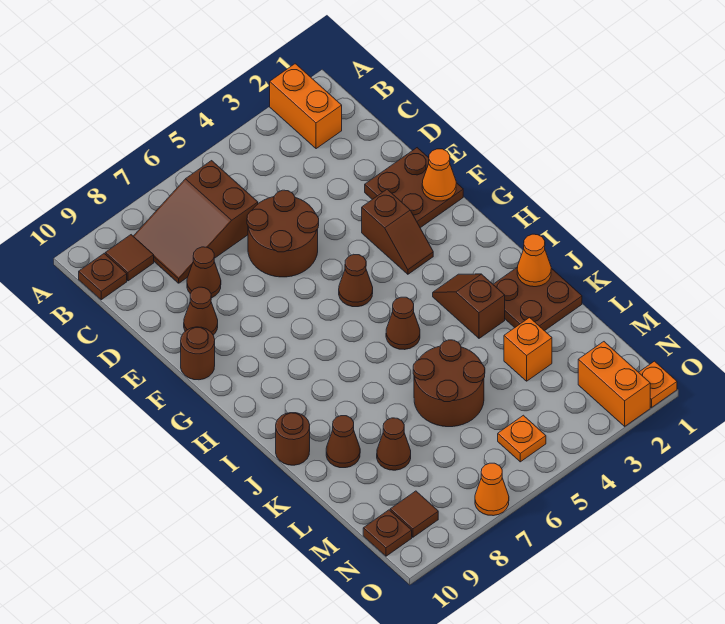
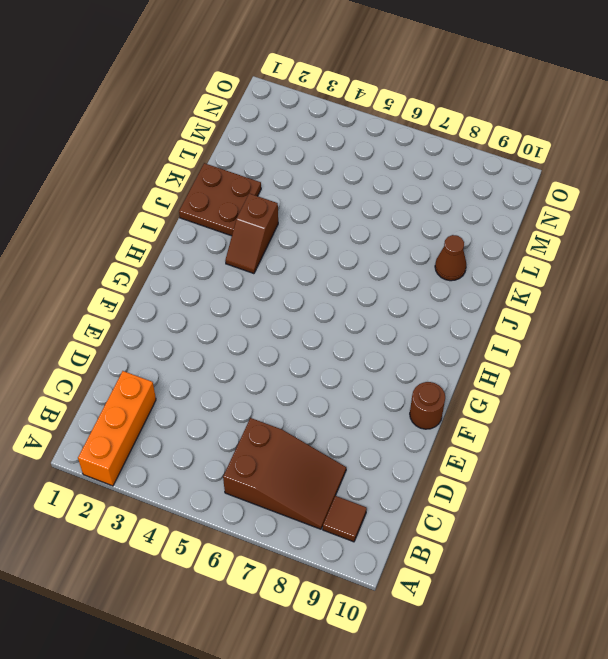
orange brick A2:C2 level 1 -> orange brick A2:B2 level 1
none -> brown plate B10 level 1
none -> brown round brick D5:E6 level 1
none -> brown cone D8 level 1

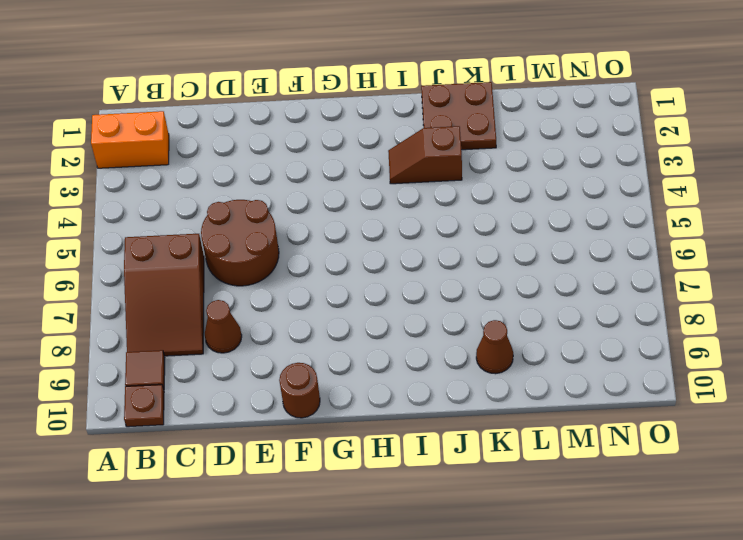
none -> brown plate E1:F2 level 1
none -> brown cone E9 level 1
none -> brown slope F3:G3 level 1 top F

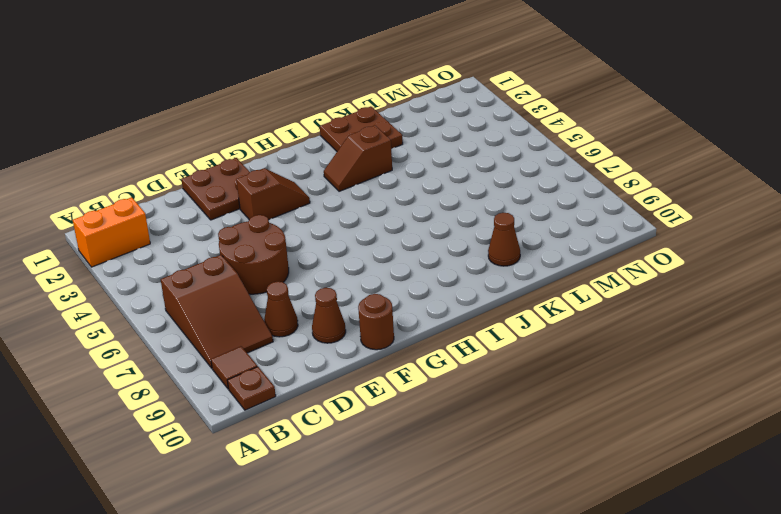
none -> brown cone G5 level 1
none -> brown cone I5 level 1
none -> brown round brick J10 level 1

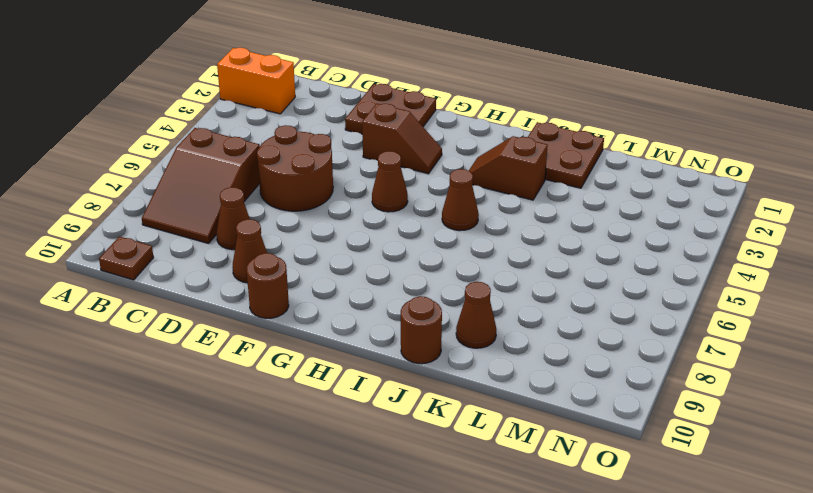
none -> brown tile B9 level 1
none -> brown round brick K5:L6 level 1
none -> orange brick L3 level 1

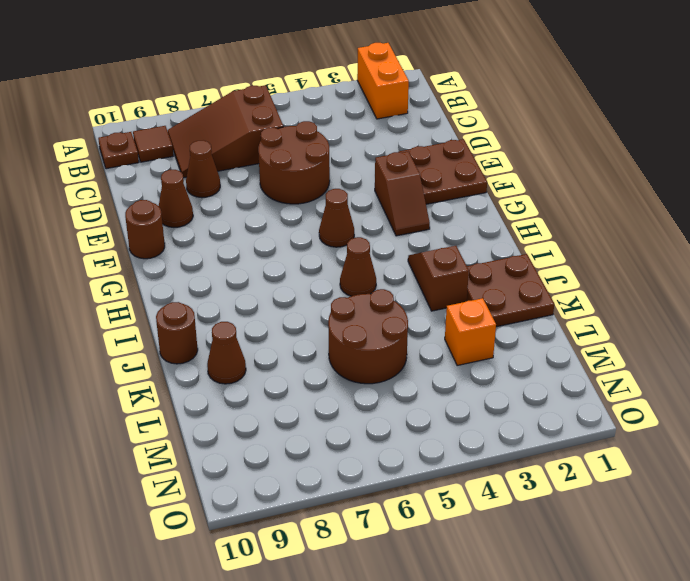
none -> brown cone L8 level 1
none -> orange brick N2:O2 level 1
none -> orange plate N5 level 1

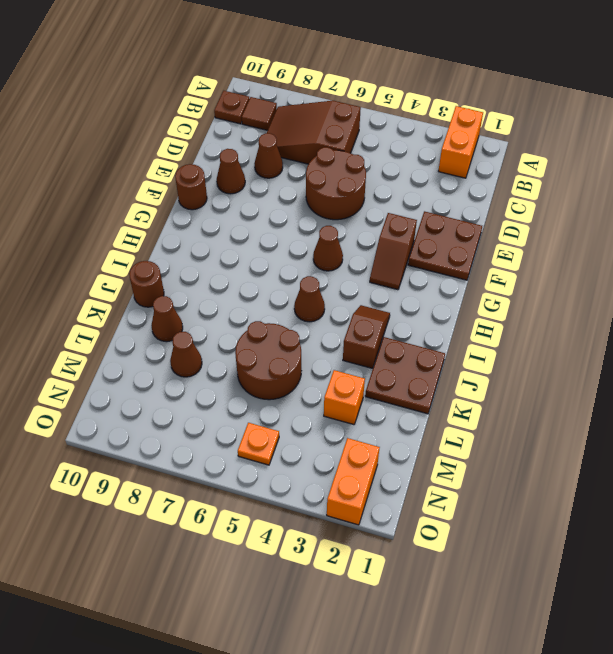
none -> brown tile N9 level 1
none -> brown plate N10 level 1
none -> orange plate O1 level 1

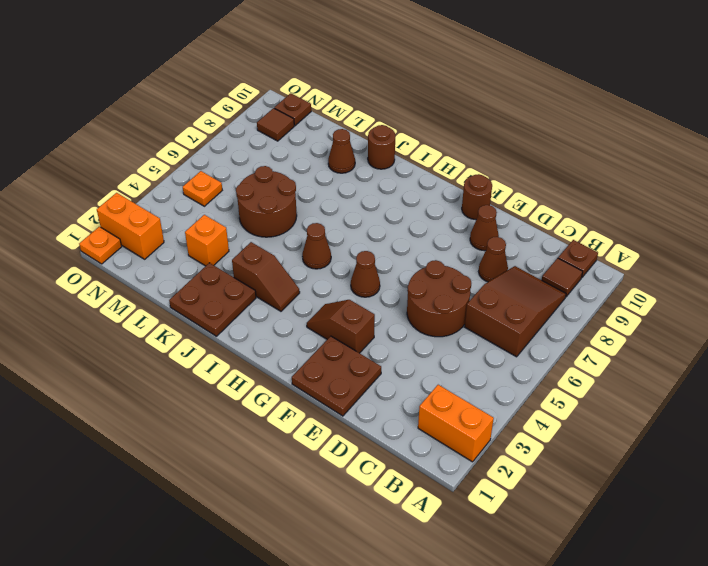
none -> brown cone L8 level 1
none -> orange cone O7 level 1
none -> orange cone F1 level 2

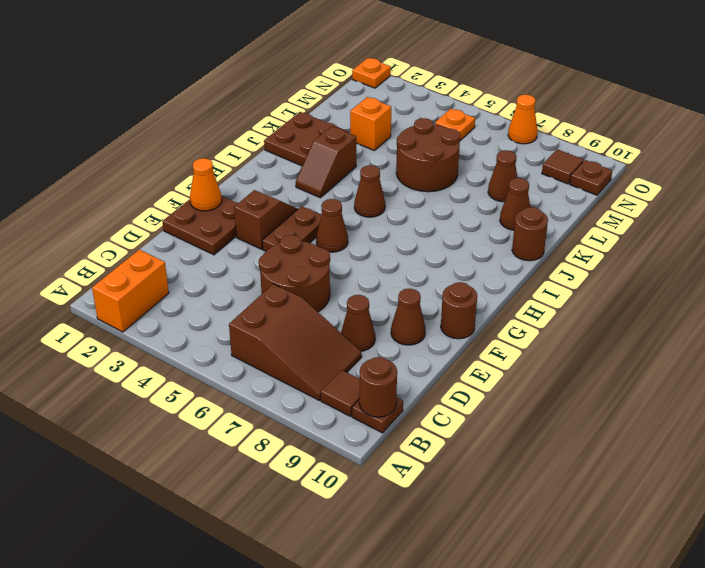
brown round brick B10 level 2 -> none
brown plate F4:G4 level 1 -> none
none -> orange brick N2:O2 level 1
none -> orange cone J1 level 2

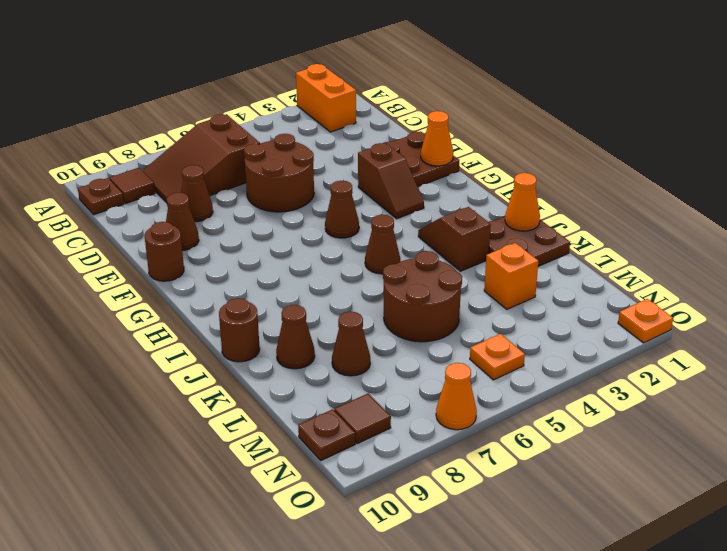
none -> orange brick N2:O2 level 1

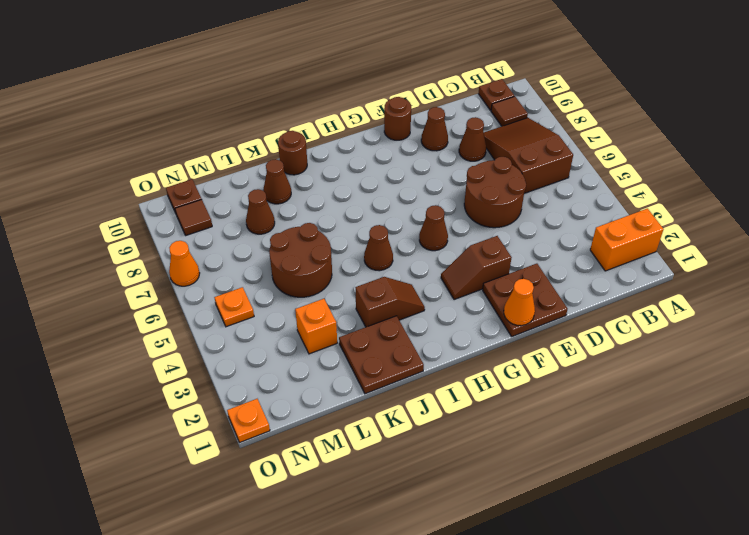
none -> orange brick N2:O2 level 1
none -> orange cone J1 level 2

